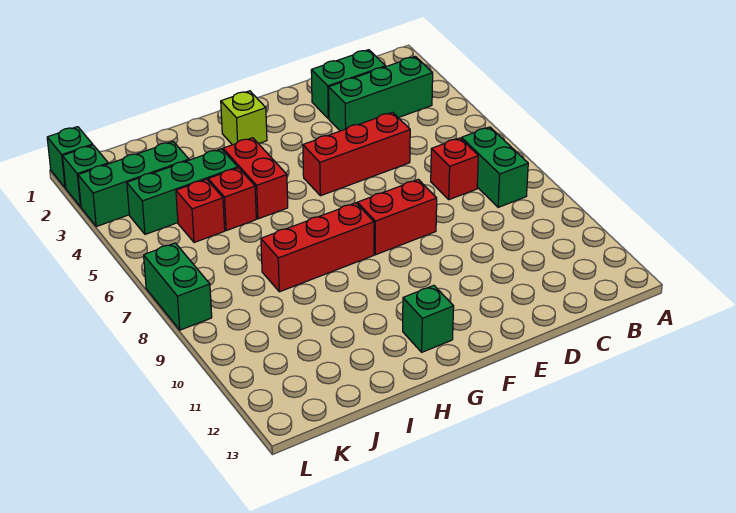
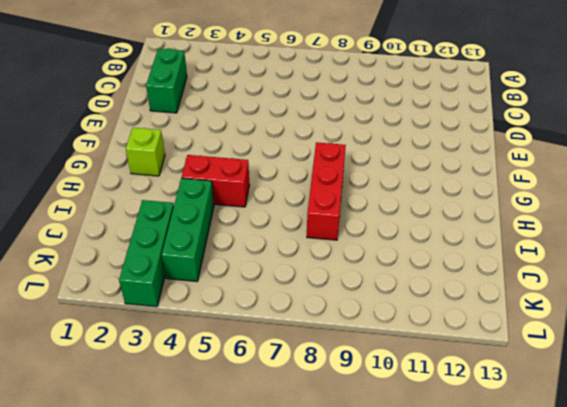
none -> green brick B3:D3 level 1
none -> green brick B7:B8 level 1
none -> red brick C7 level 1

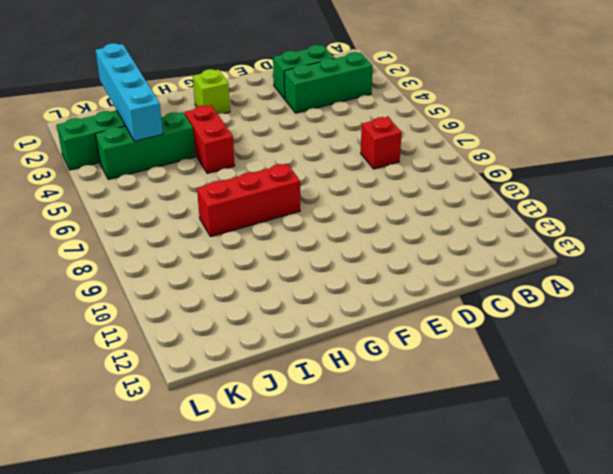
cyan brick J1:J4 level 2 -> none
none -> green brick B7:B8 level 1
none -> red brick D5:F5 level 1
none -> red brick E8:F8 level 1

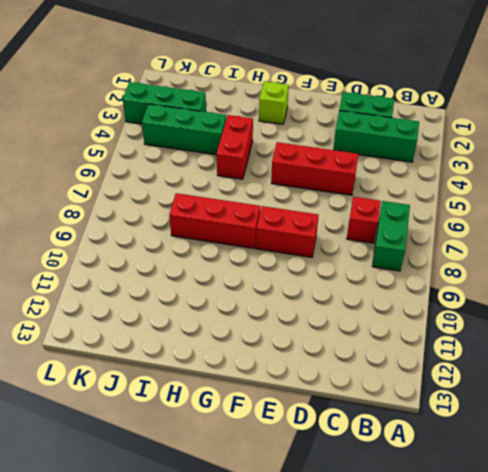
none -> green brick G12 level 1
none -> red brick I5 level 1
none -> red brick J5 level 1

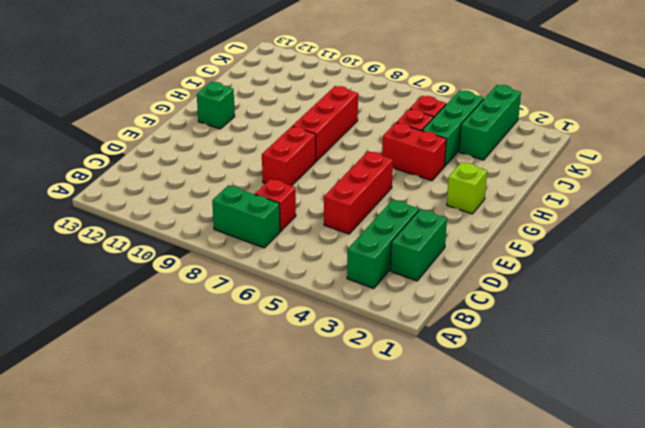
none -> green brick L1 level 1
none -> green brick L2 level 1
none -> green brick L7:L8 level 1

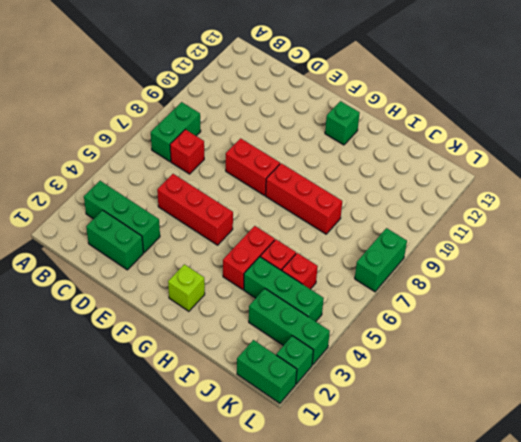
green brick K1:L1 level 1 -> green brick L1 level 1

